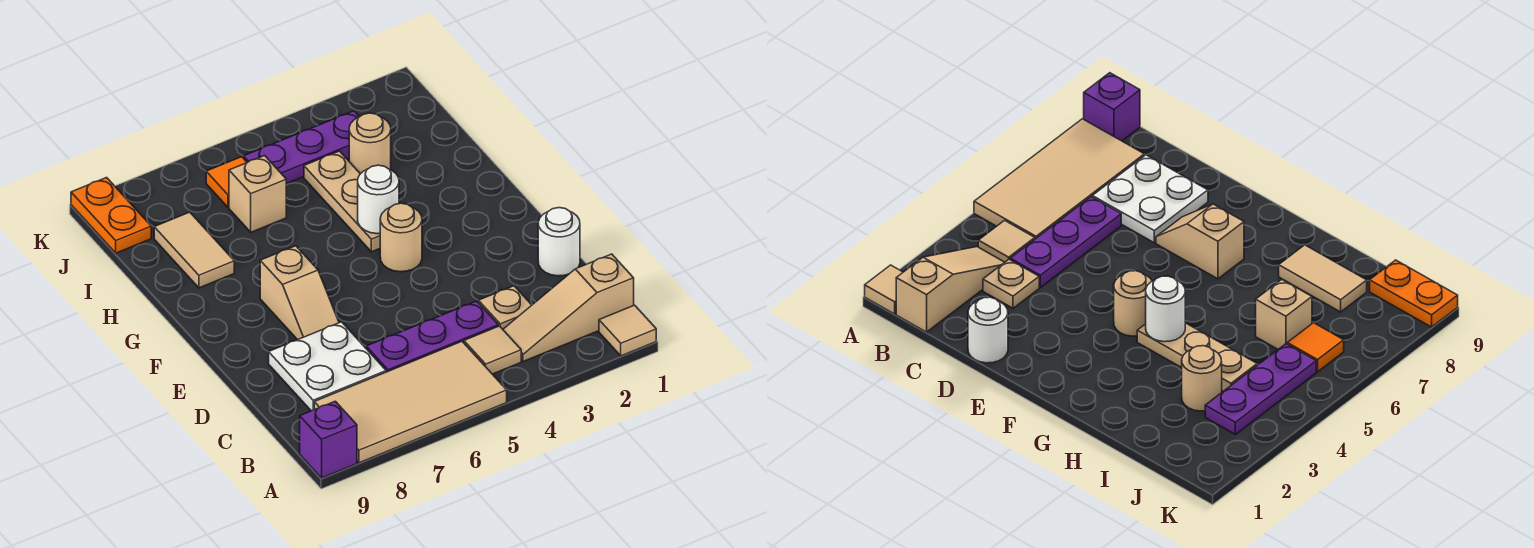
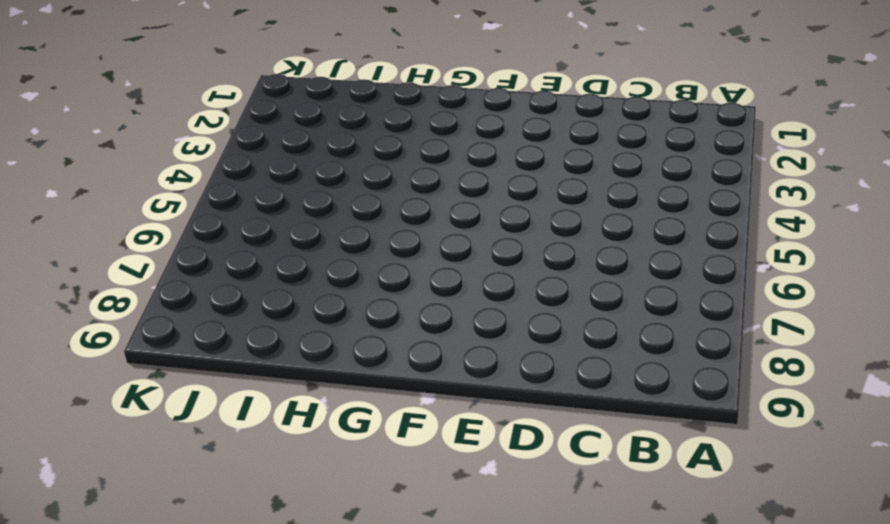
none -> tan tile A1 level 1
none -> tan tile A5:B8 level 1
none -> purple brick A9 level 1

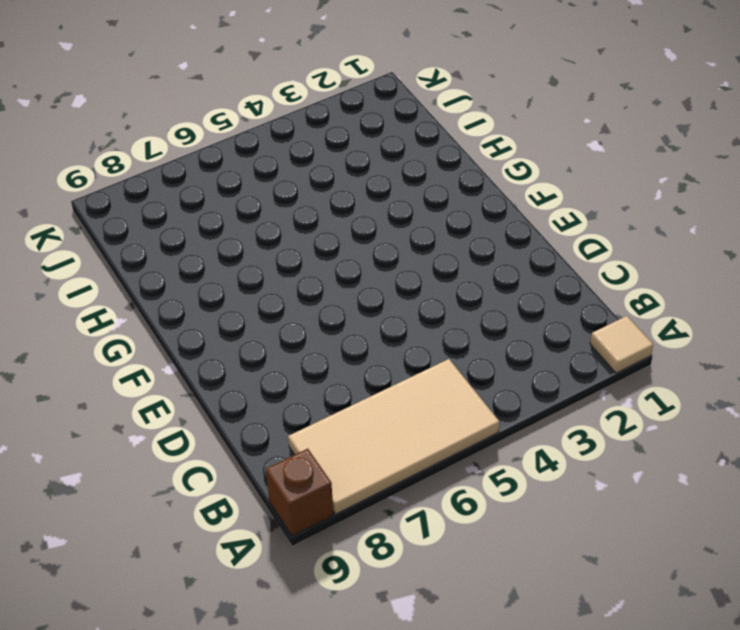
brown brick A9 level 1 -> purple brick A9 level 1
none -> tan slope B1:B3 level 1 top 1
none -> tan tile B4 level 1
none -> tan plate C3 level 1

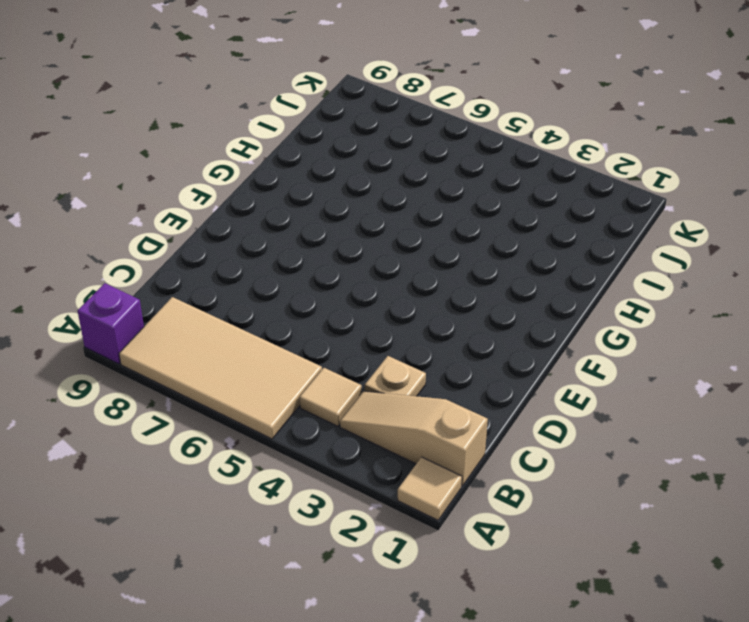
none -> purple plate C4:C6 level 1
none -> white plate C7:D8 level 1
none -> white round brick D1 level 1

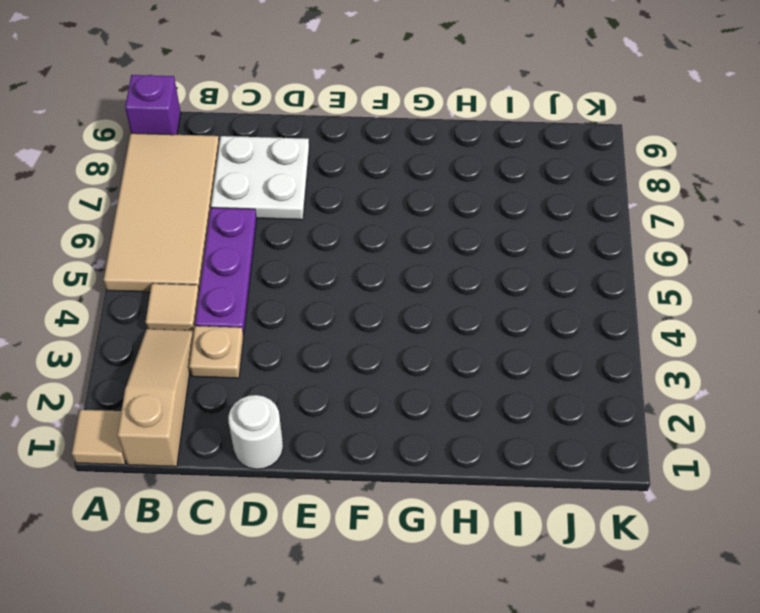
none -> tan slope E7:F7 level 1 top F
none -> tan round brick F4 level 1
none -> tan plate G4:I4 level 1

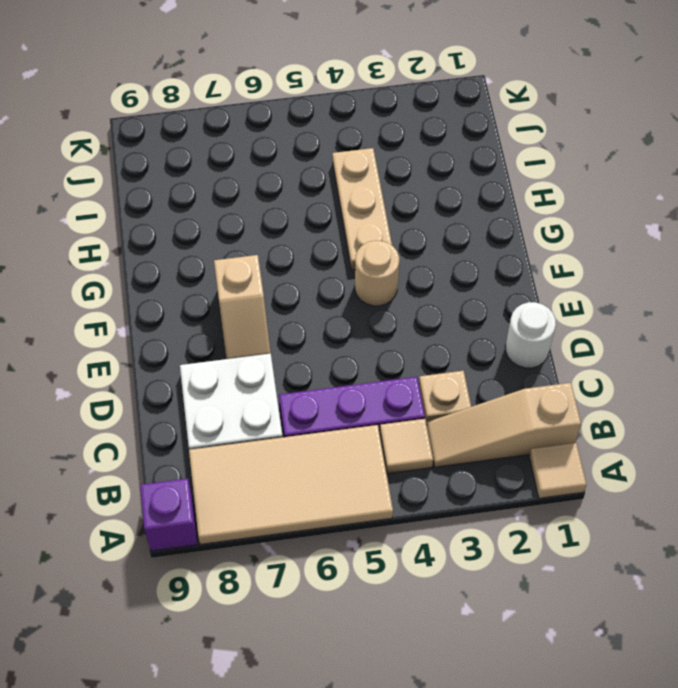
none -> tan tile H8:I8 level 1
none -> tan round brick I3 level 1
none -> tan brick I6 level 1

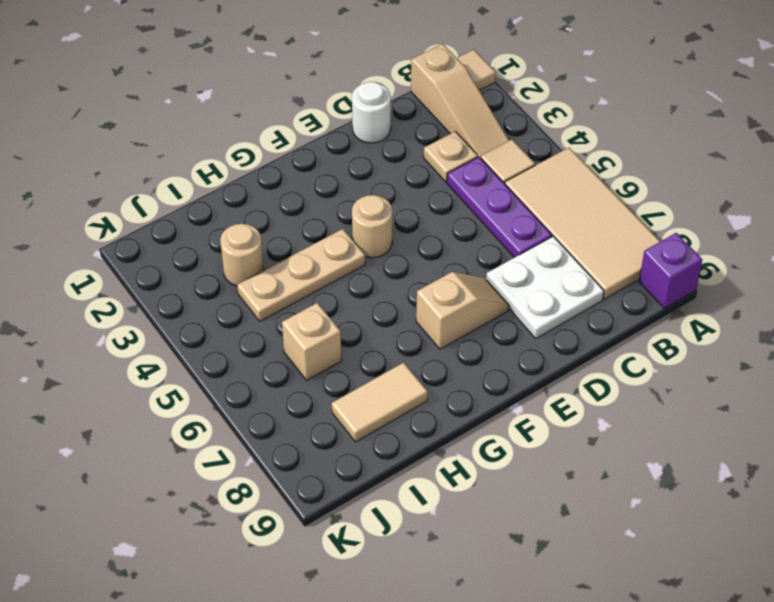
none -> purple plate J3:J5 level 1
none -> orange tile J6 level 1
none -> orange plate J9:K9 level 1

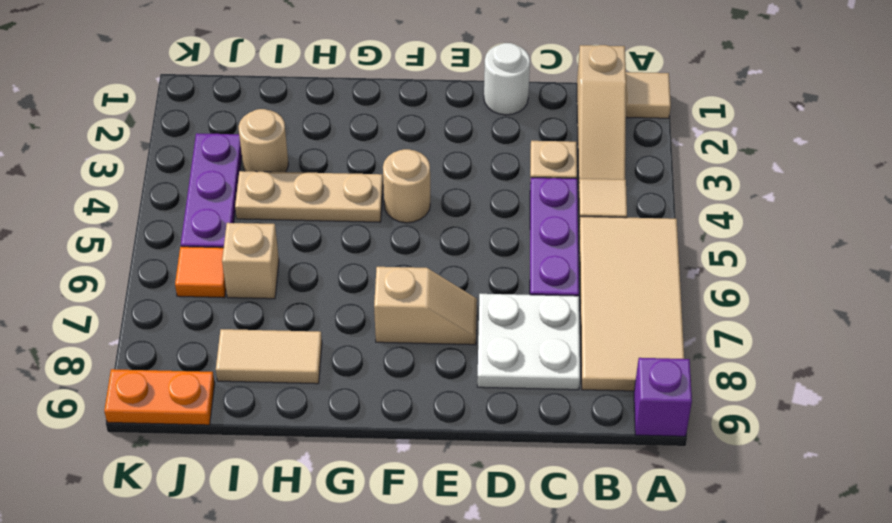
none -> white round brick G4 level 2

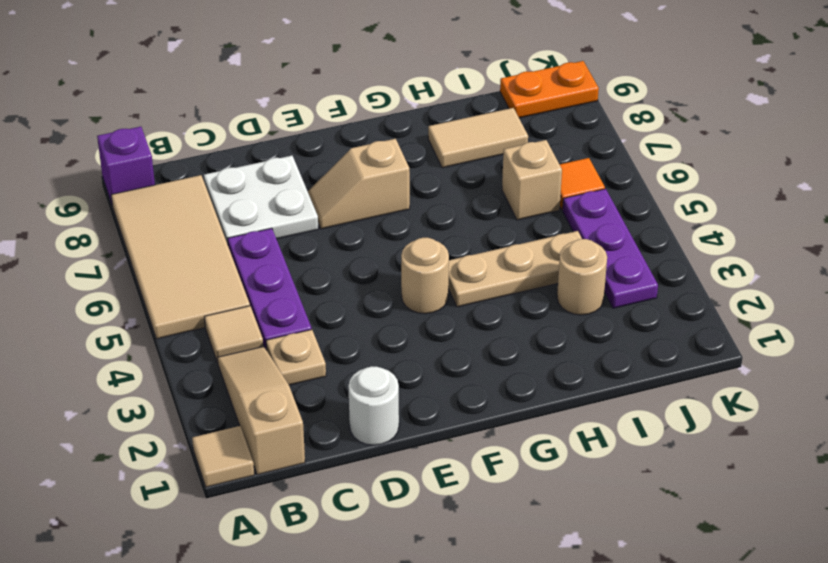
none -> white round brick G4 level 2

